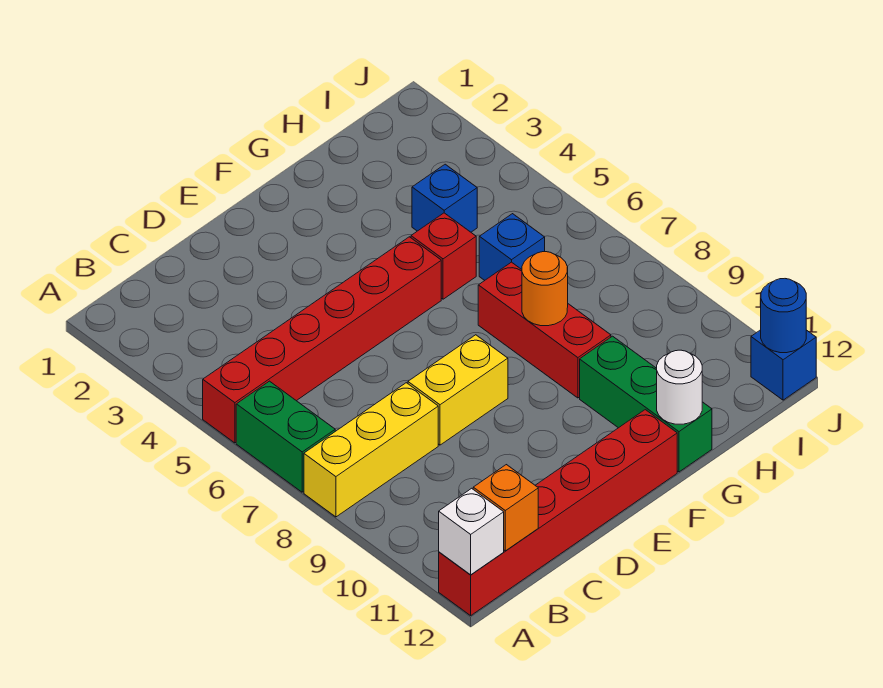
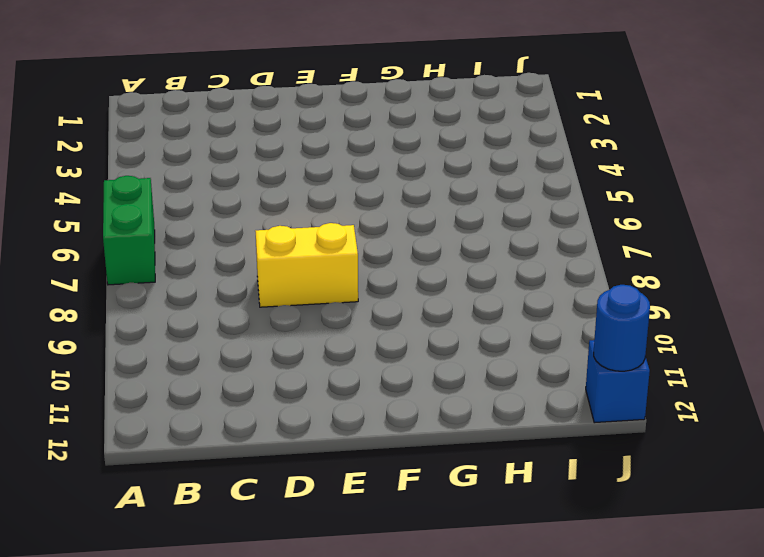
none -> red brick A5:F5 level 1
none -> yellow brick A8:C8 level 1
none -> red brick A12:F12 level 1

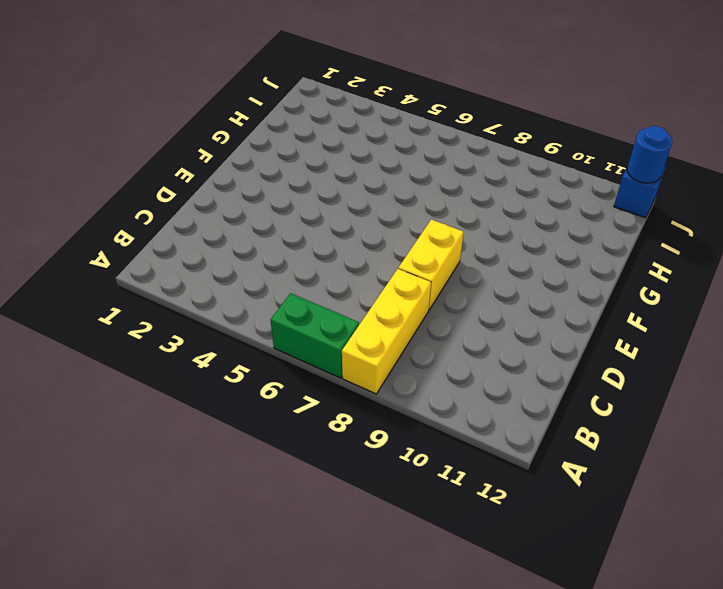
none -> red brick A5:F5 level 1
none -> red brick A12:F12 level 1
none -> red brick G5 level 1

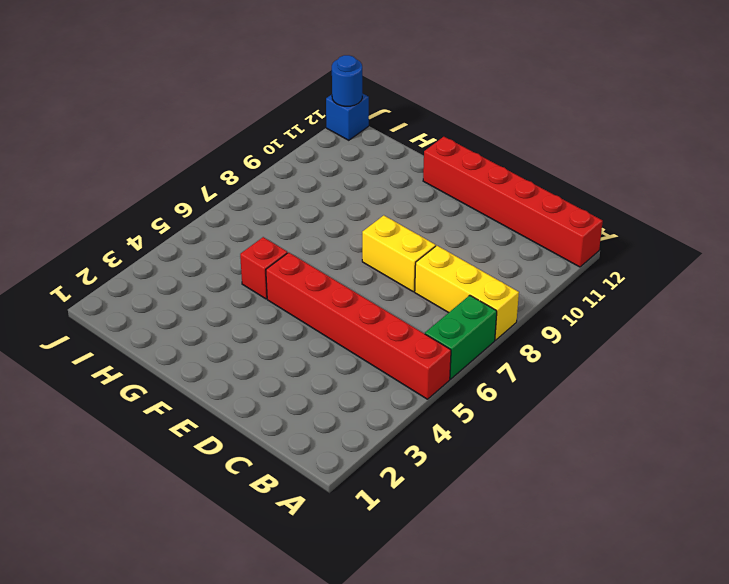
none -> red brick G7:G9 level 1
none -> green brick G10:G12 level 1
none -> blue brick H4 level 1

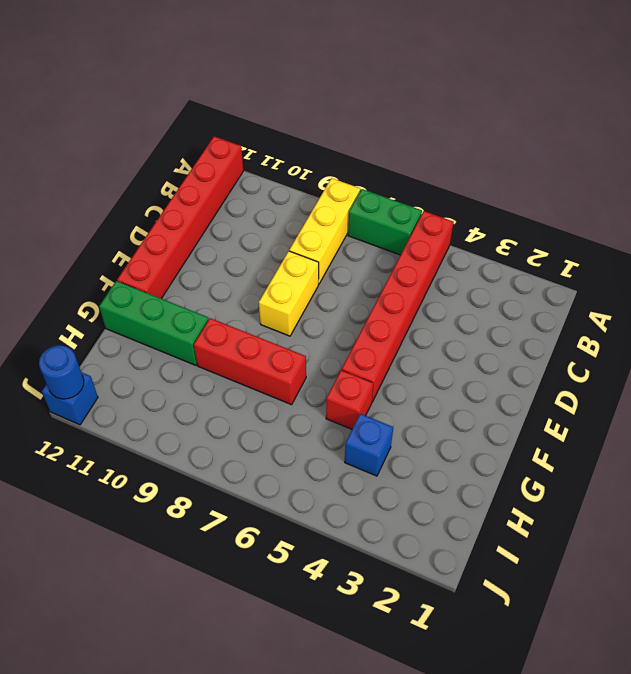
none -> blue brick H6 level 1
none -> white brick A12 level 2
none -> orange brick B12 level 2

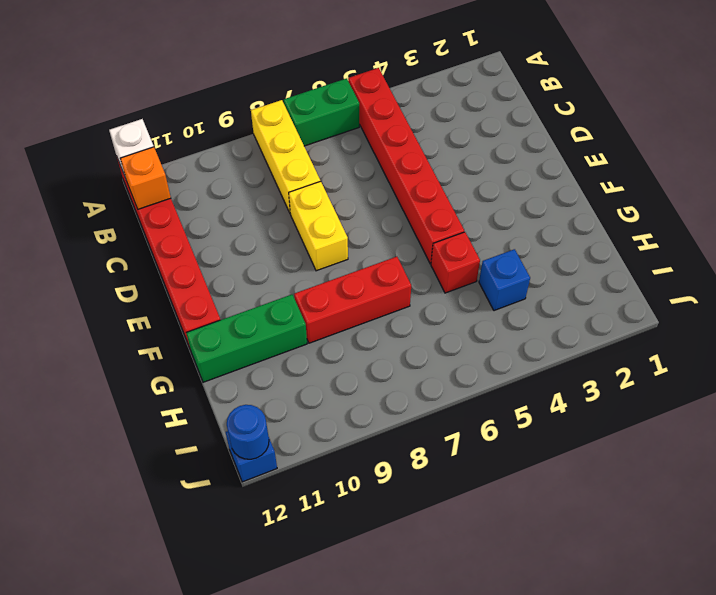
none -> blue brick H6 level 1
none -> orange round brick G8 level 2
none -> white round brick G12 level 2

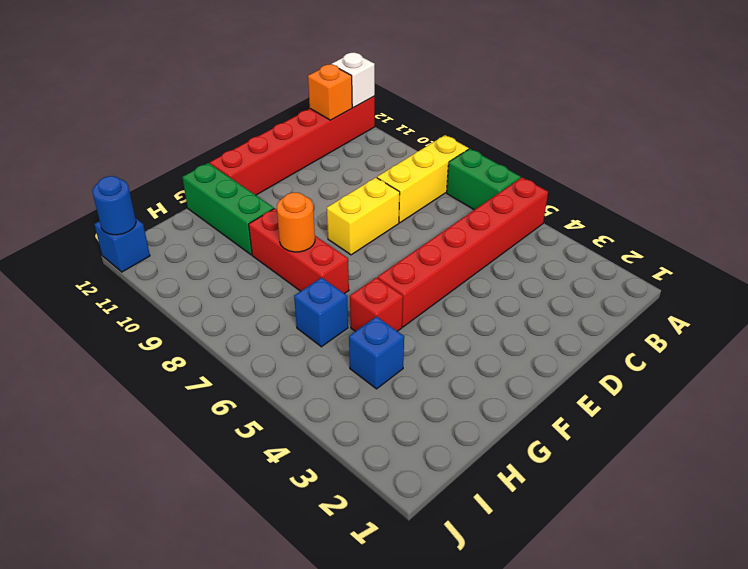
none -> white round brick G12 level 2

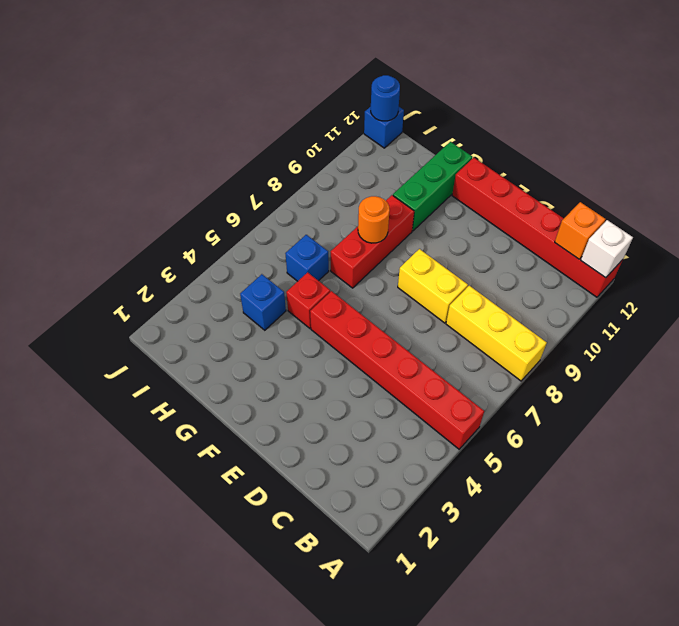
none -> green brick A6:A7 level 1
none -> white round brick G12 level 2

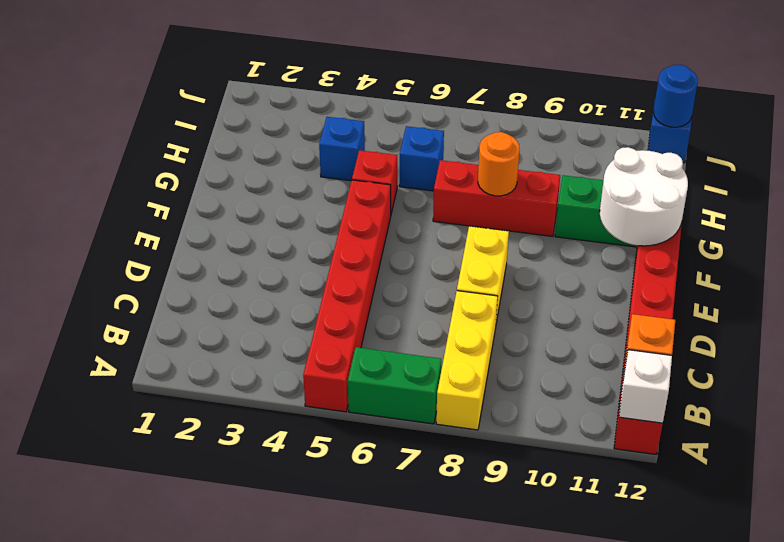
white round brick F11:G12 level 2 -> white round brick G12 level 2

